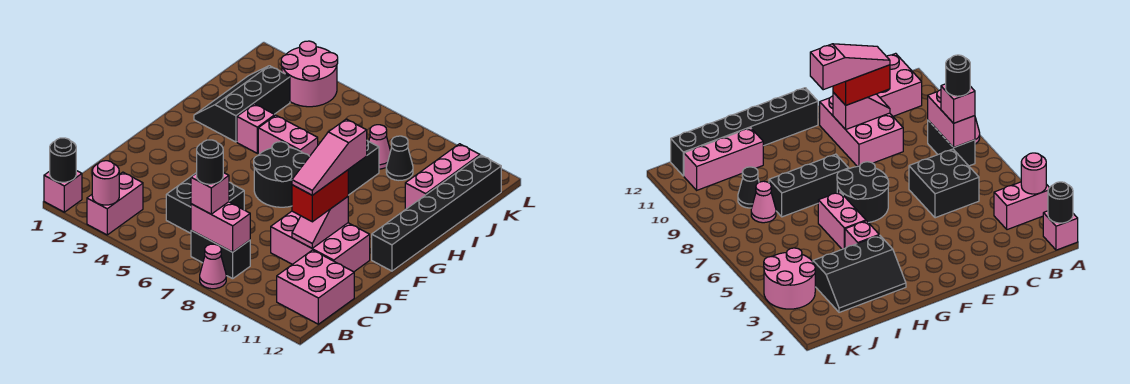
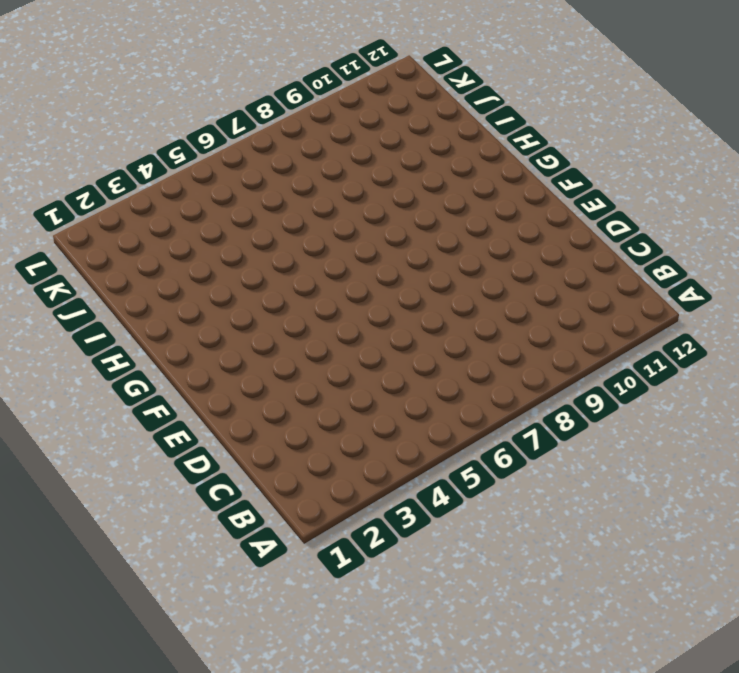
none -> pink brick A1 level 1
none -> pink brick A3:B3 level 1
none -> pink cone A8 level 1

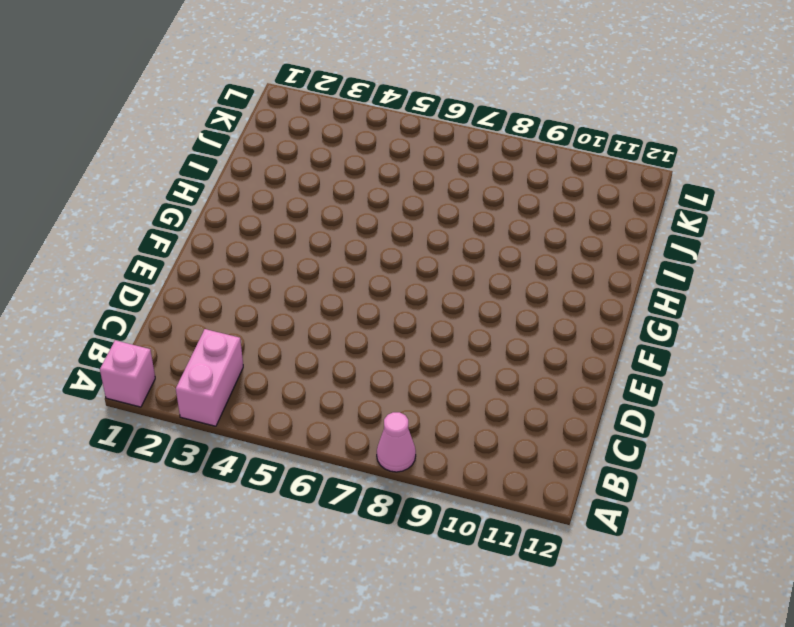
none -> black brick B7:B8 level 1
none -> pink brick B11:C12 level 1
none -> black brick C5:D6 level 1

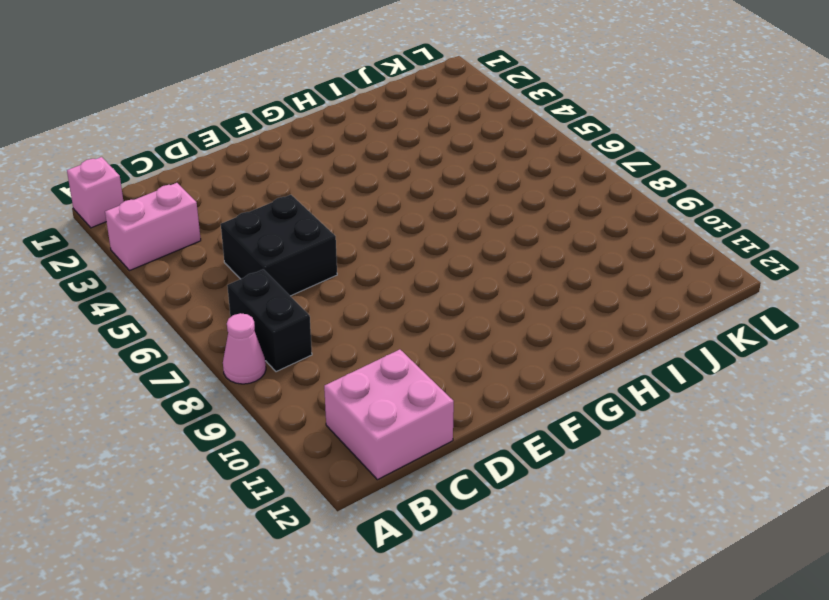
none -> pink brick D9:E11 level 1
none -> black round brick F6:G7 level 1
none -> black brick F12:K12 level 1

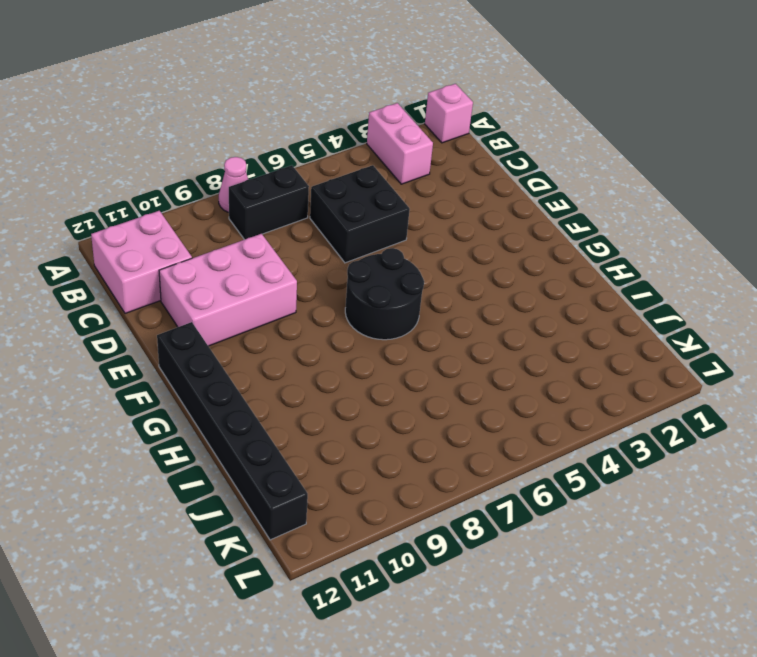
none -> black brick G8:I8 level 1
none -> black slope H2:J3 level 1 top 3
none -> pink brick H4 level 1

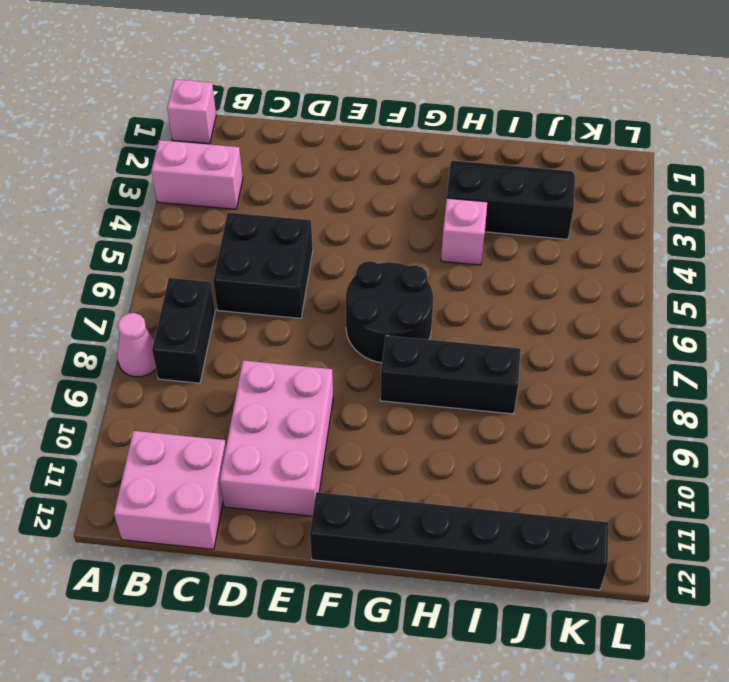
none -> pink brick H5:H6 level 1
none -> pink brick I11:K11 level 1
none -> pink cone J8 level 1

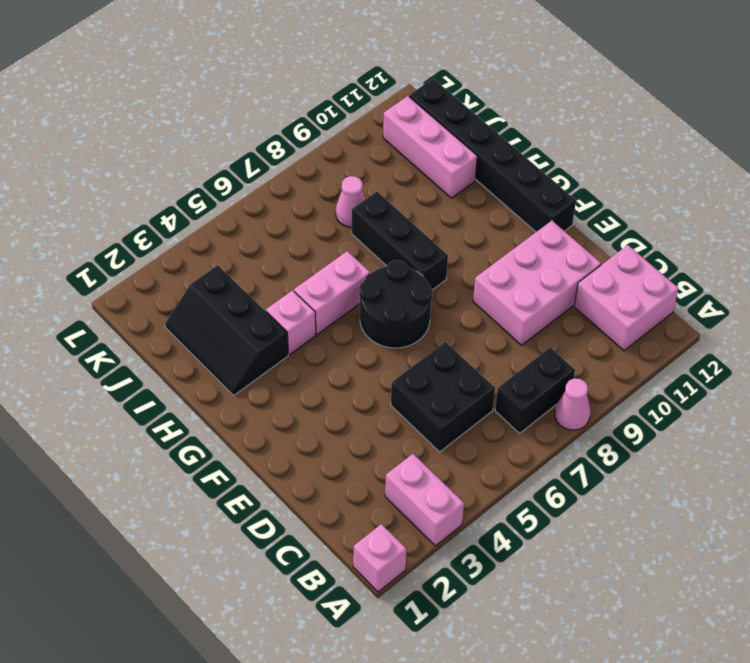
none -> black cone J9 level 1
none -> pink round brick K3:L4 level 1
none -> black round brick A1 level 2

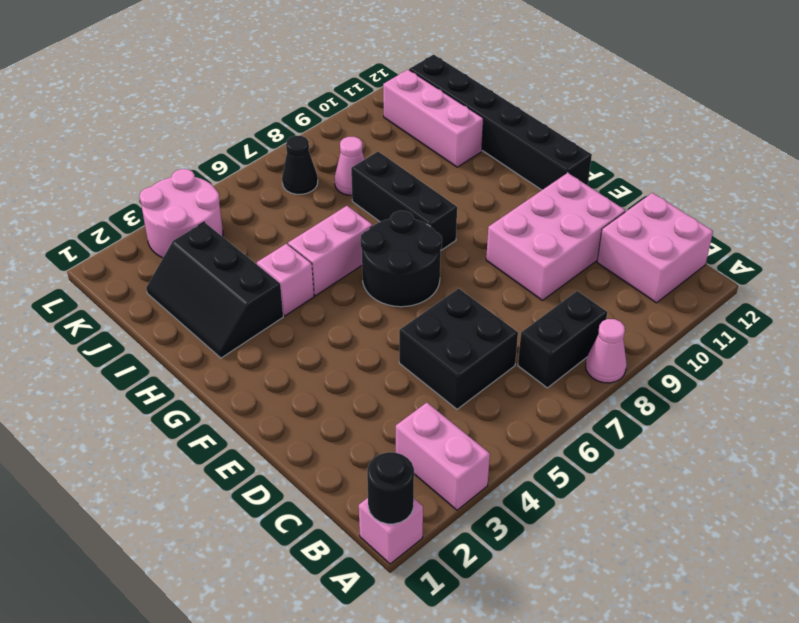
black cone K7 level 1 -> black cone J9 level 1
none -> pink round brick A3 level 2
none -> pink brick B7:B8 level 2
none -> pink slope D10:E10 level 2 top E

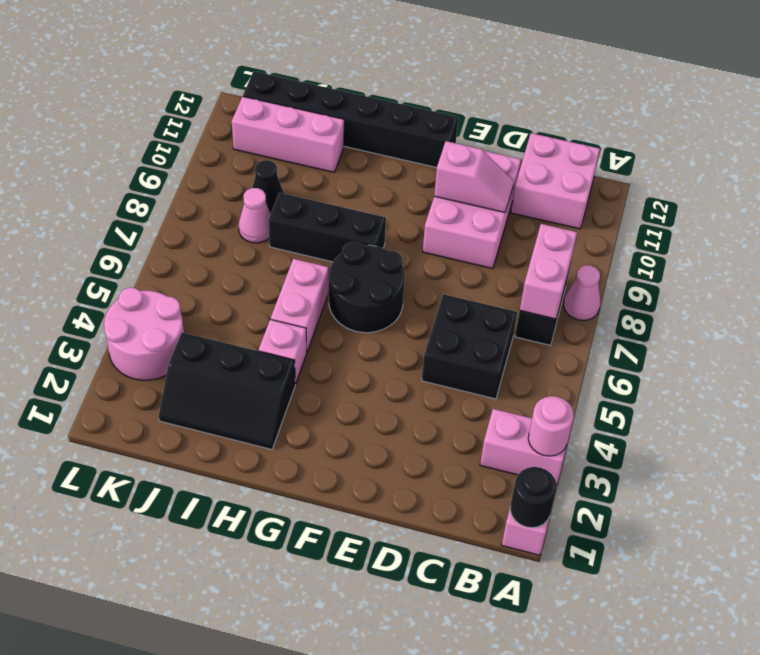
none -> pink brick B7 level 3
none -> red brick D10:E10 level 3
none -> black round brick B7 level 4

